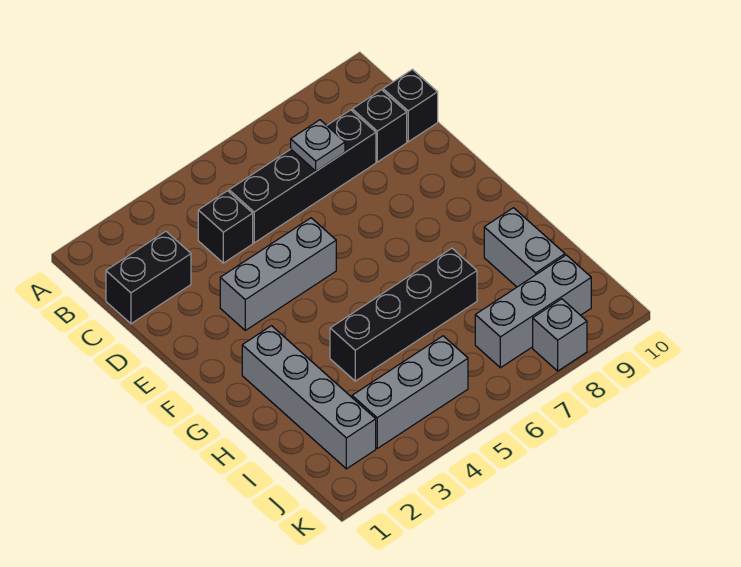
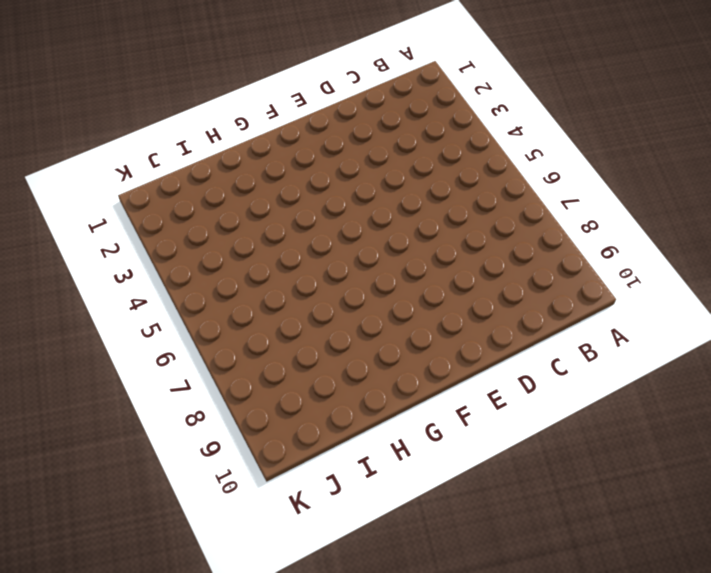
none -> black brick C1:C2 level 1
none -> black brick C4 level 1
none -> black brick C5:C8 level 1

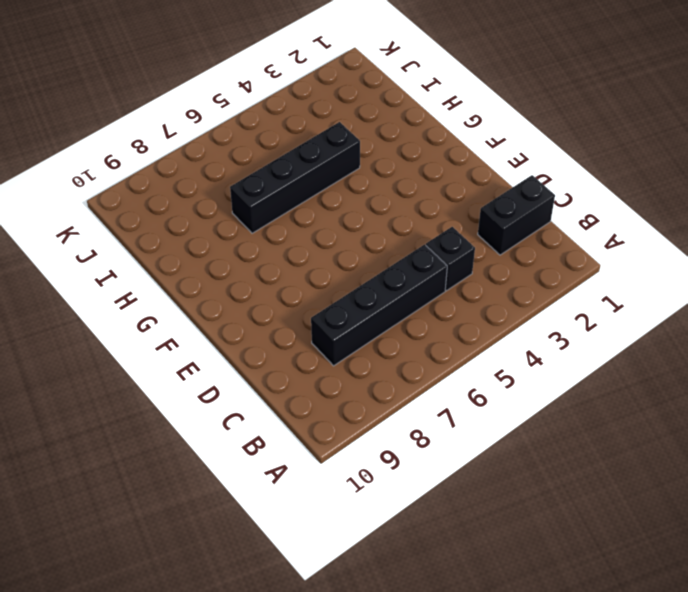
none -> black brick C9 level 1
none -> black brick C10 level 1
none -> grey brick E3:E5 level 1

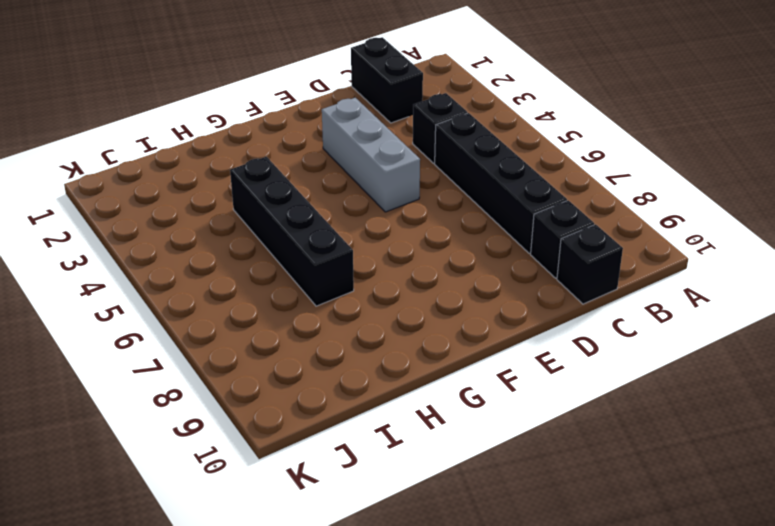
none -> grey brick G2:J2 level 1
none -> grey brick H9:I9 level 1
none -> grey brick J3:J5 level 1

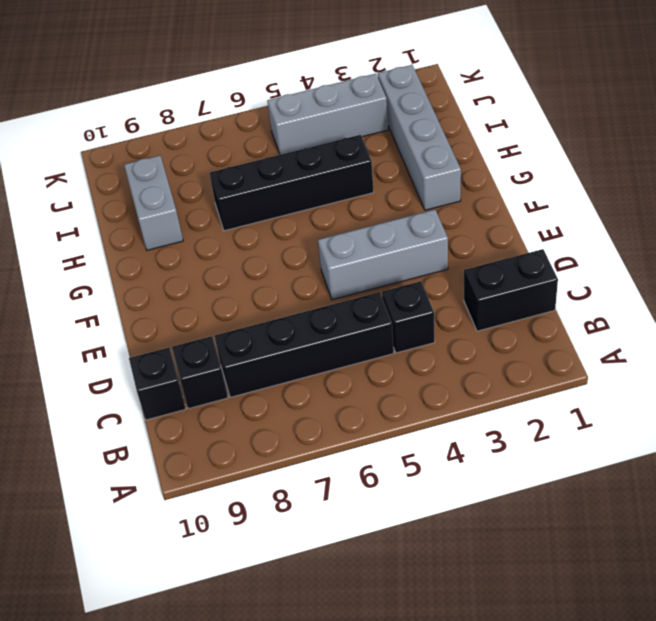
none -> grey brick J7:J9 level 1
none -> grey brick K8 level 1
none -> grey plate C7 level 2

